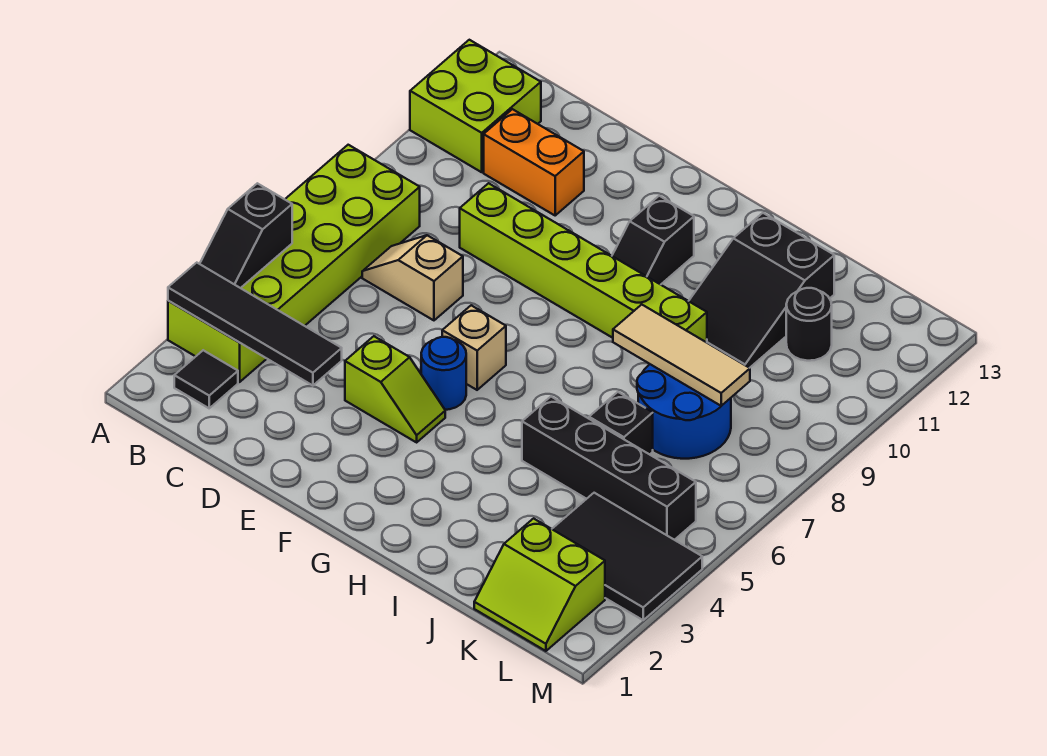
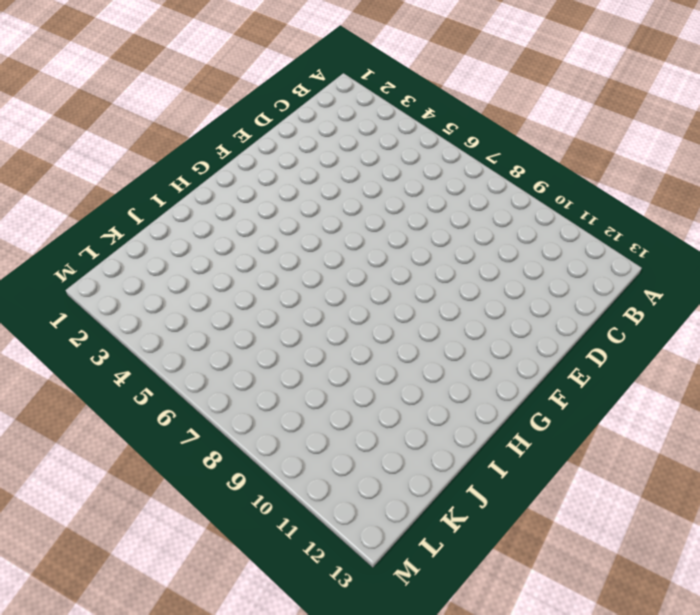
none -> lime brick A3:B8 level 1
none -> lime brick A11:B12 level 1
none -> black tile B2 level 1

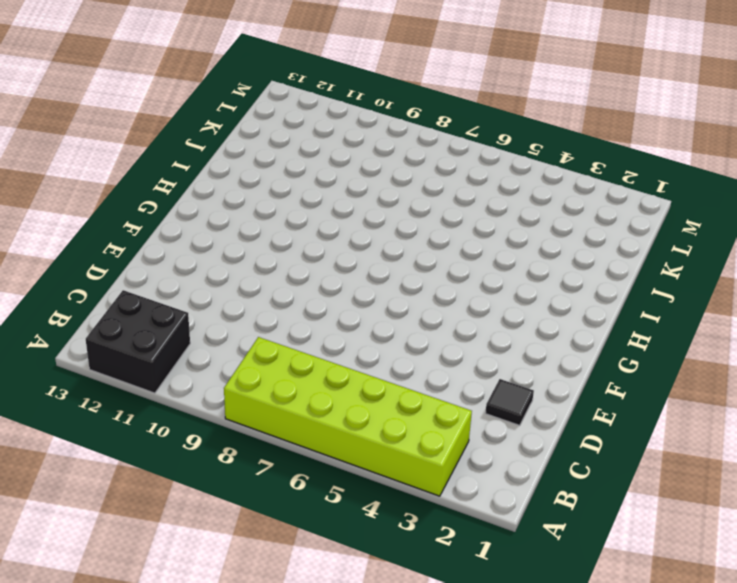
black brick A11:B12 level 1 -> lime brick A11:B12 level 1
black tile D2 level 1 -> black tile B2 level 1
none -> tan slope C7:D7 level 1 top D
none -> orange brick C11:D11 level 1
none -> lime brick D9:I9 level 1

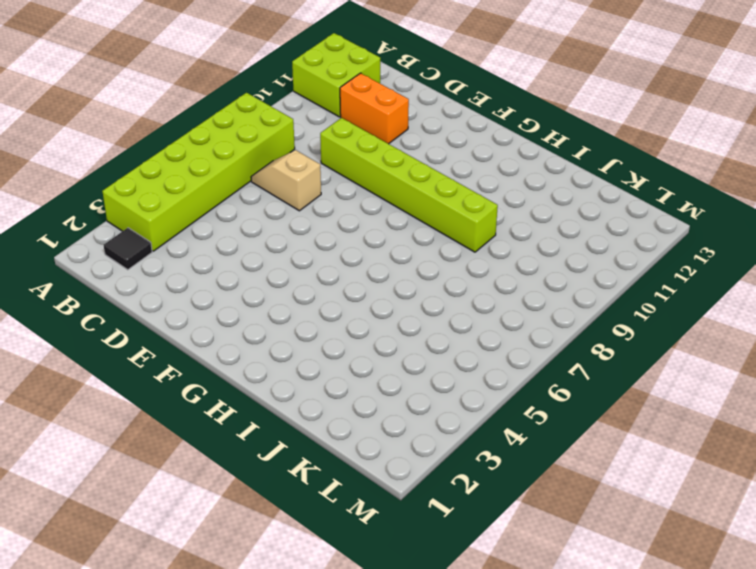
none -> lime slope E4:F4 level 1 top E
none -> blue round brick F5 level 1
none -> tan brick F6 level 1

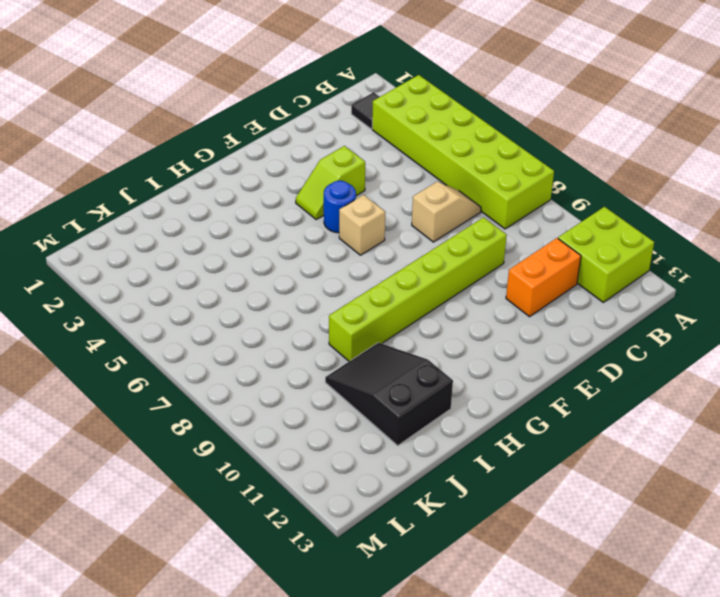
none -> black slope G10:G11 level 1 top 11
none -> black brick I5:L5 level 1
none -> black brick J6 level 1

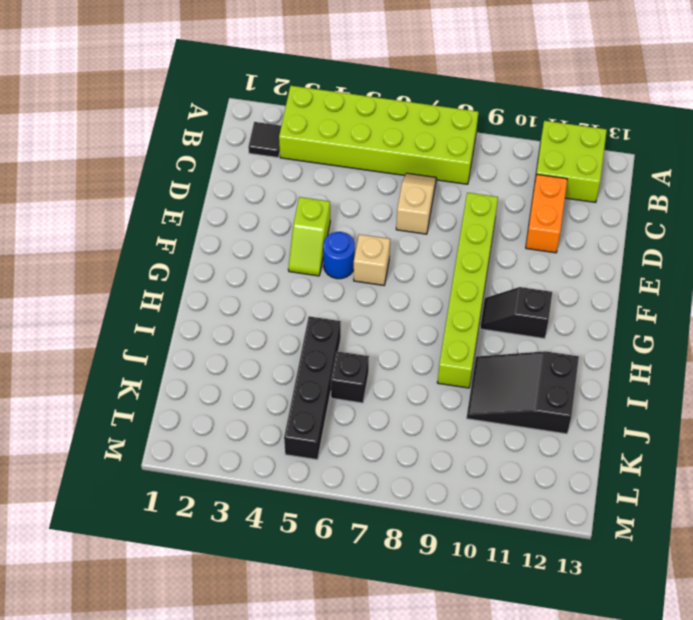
none -> blue round brick J7:K8 level 1
none -> lime slope K1:L2 level 1 top 2
none -> black tile K3:M4 level 1

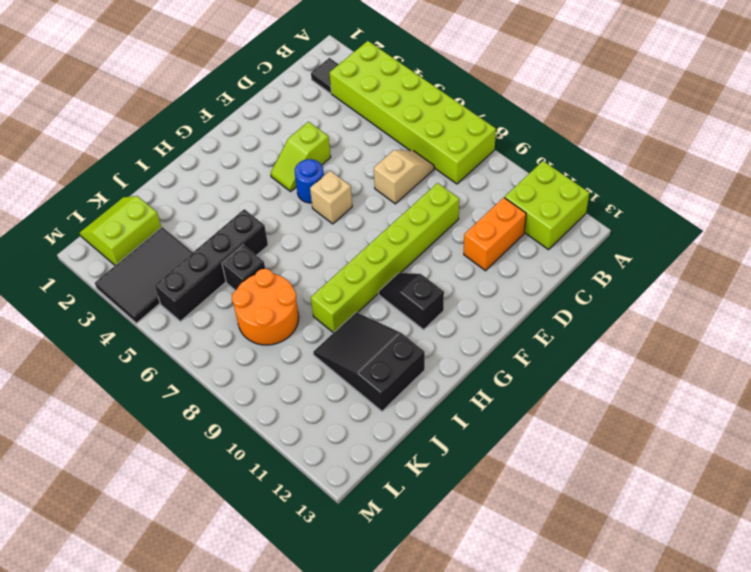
orange round brick J7:K8 level 1 -> blue round brick J7:K8 level 1
none -> black round brick K11 level 1
none -> black tile A3:D3 level 2
none -> black slope A4:A5 level 2 top 5

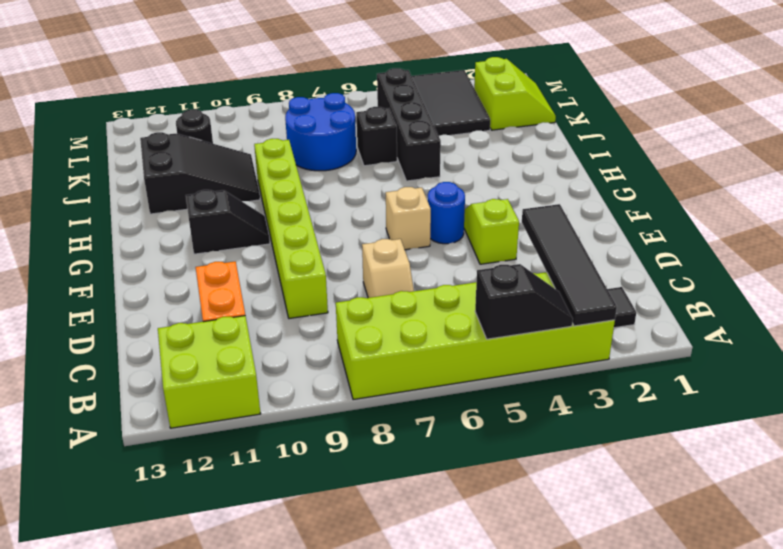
none -> tan tile I8:K8 level 2

